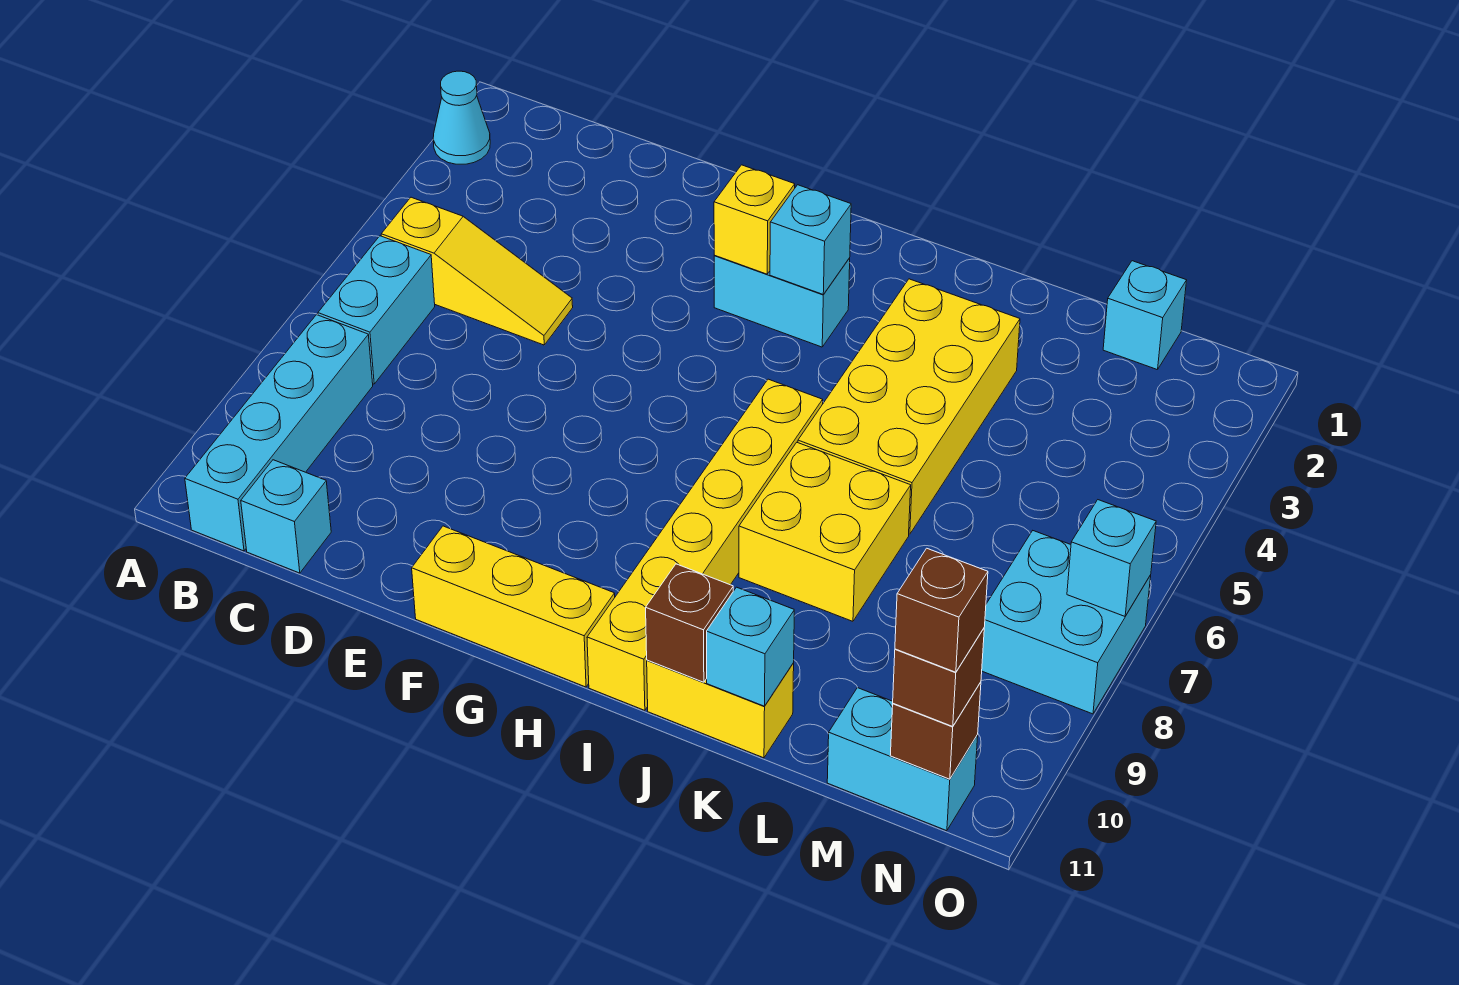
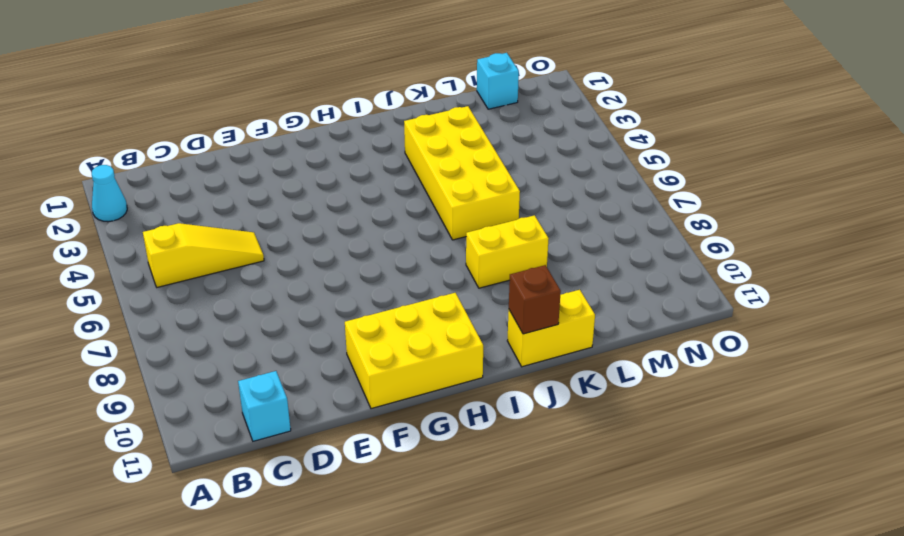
yellow brick F10:H11 level 1 -> yellow brick F11:H11 level 1
yellow brick J8:K8 level 1 -> yellow brick J7:K8 level 1
none -> cyan brick B6:B7 level 1
none -> cyan brick B8:B11 level 1
none -> cyan brick G3:H3 level 1

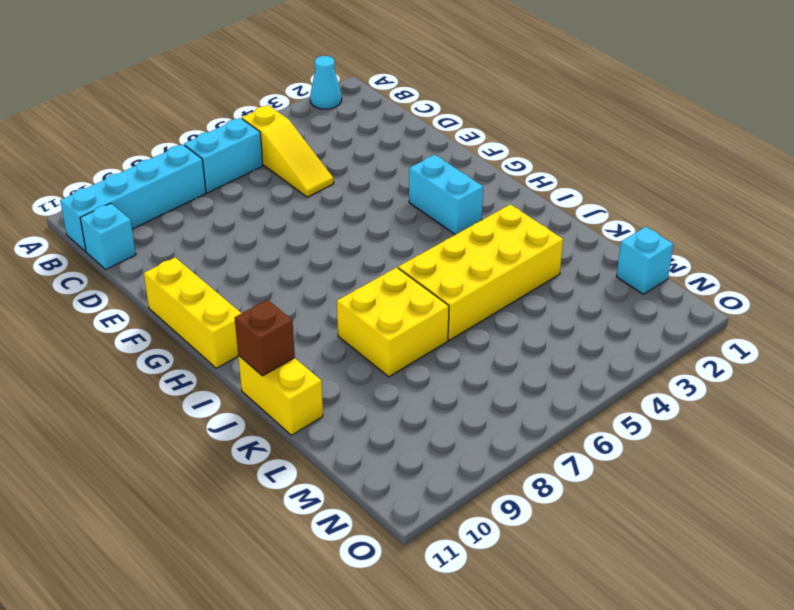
none -> yellow brick I6:I11 level 1
none -> cyan brick M11:N11 level 1
none -> cyan brick N7:O8 level 1

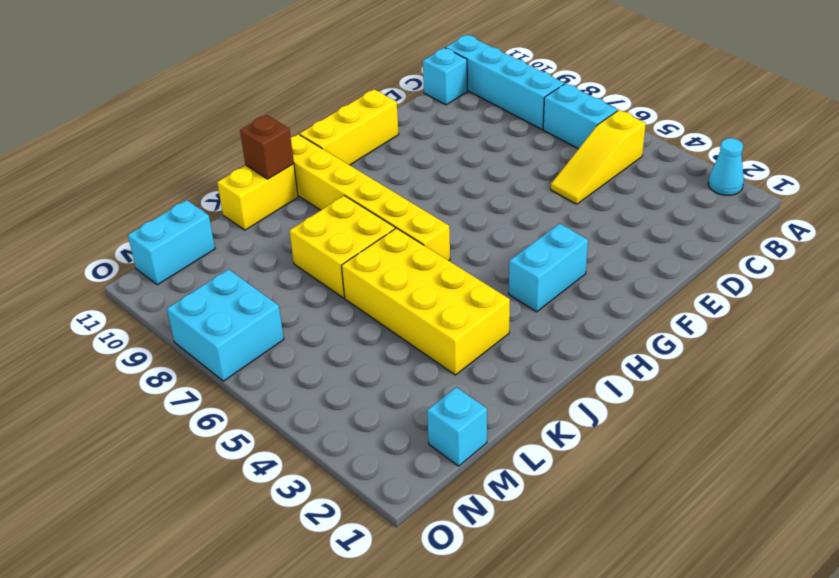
none -> yellow brick G3 level 2
none -> cyan brick H3 level 2
none -> cyan brick K11 level 2

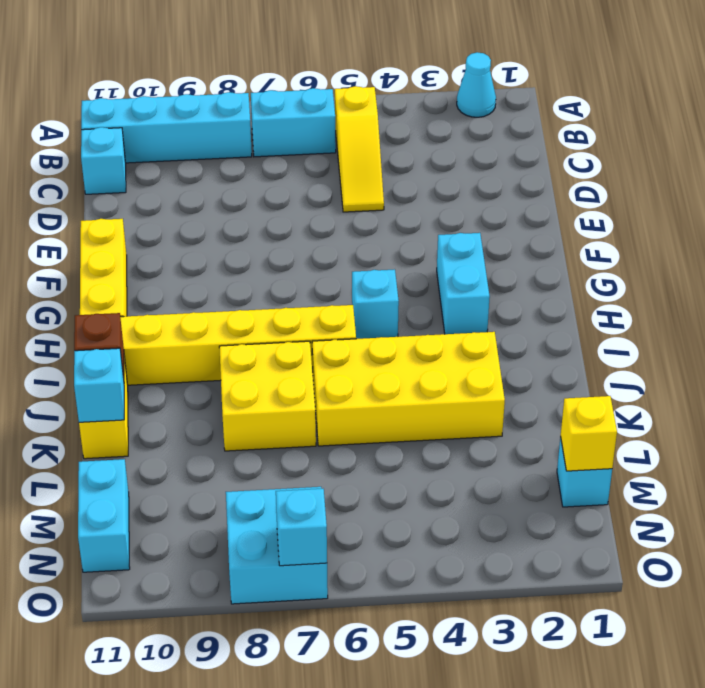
cyan brick H5 level 1 -> cyan brick H3 level 2
yellow brick M1 level 2 -> yellow brick G3 level 2
none -> brown brick N11 level 2
none -> brown brick N11 level 3
none -> brown brick N11 level 4

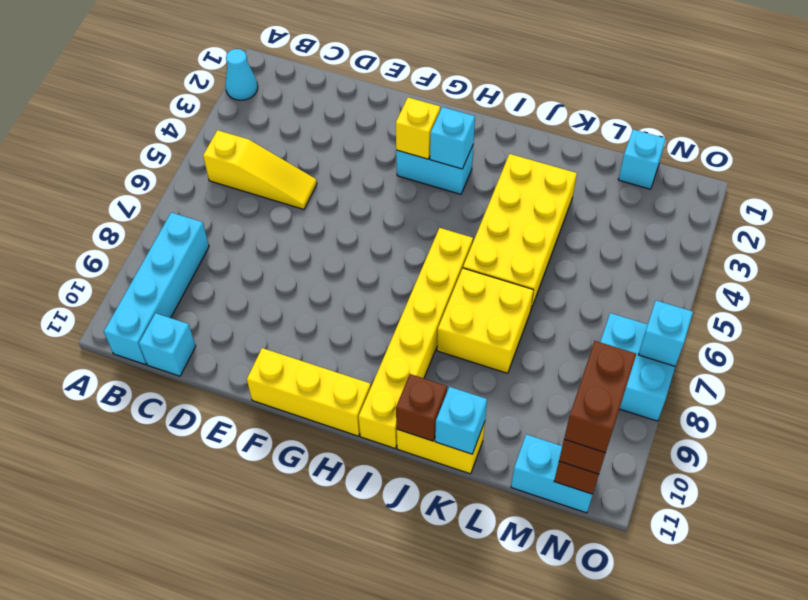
brown brick N10:N11 level 4 -> brown brick N11 level 4
none -> cyan brick B6:B7 level 1

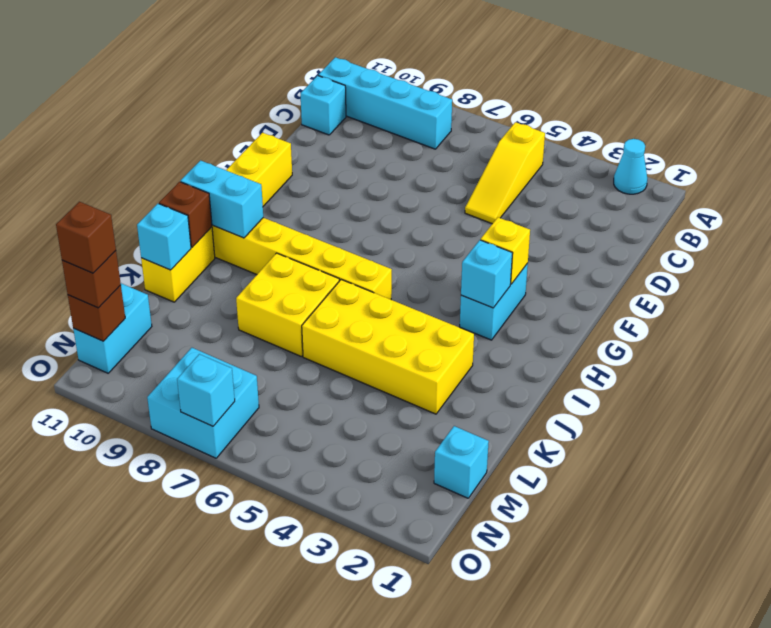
cyan brick I10:I11 level 2 -> cyan brick B6:B7 level 1

